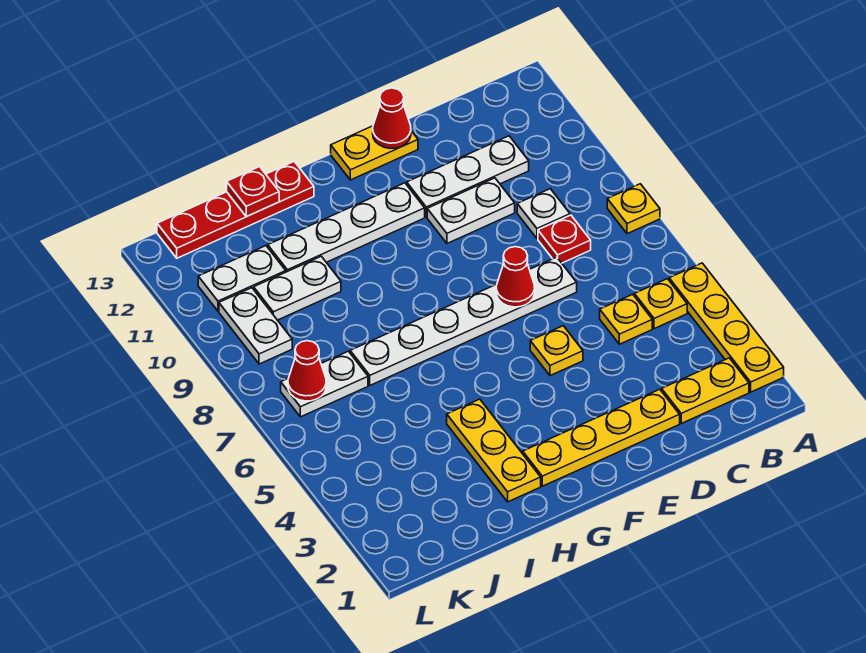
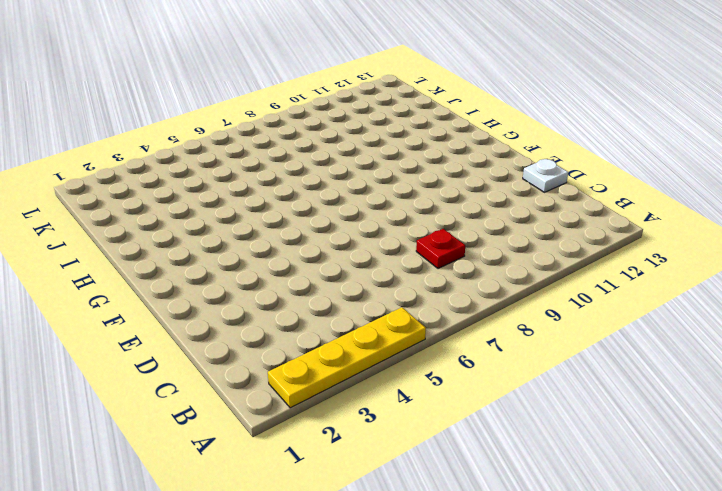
white plate D13 level 1 -> white plate C9 level 1
none -> yellow plate A8 level 1
none -> yellow plate B2:C2 level 1
none -> yellow plate B5 level 1

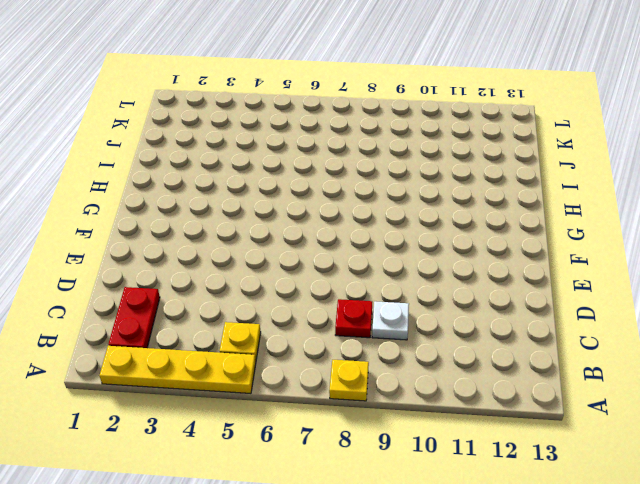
red plate B2:C2 level 1 -> yellow plate B2:C2 level 1
none -> yellow plate C5 level 1
none -> white plate C11:E11 level 1
none -> yellow plate D2:G2 level 1

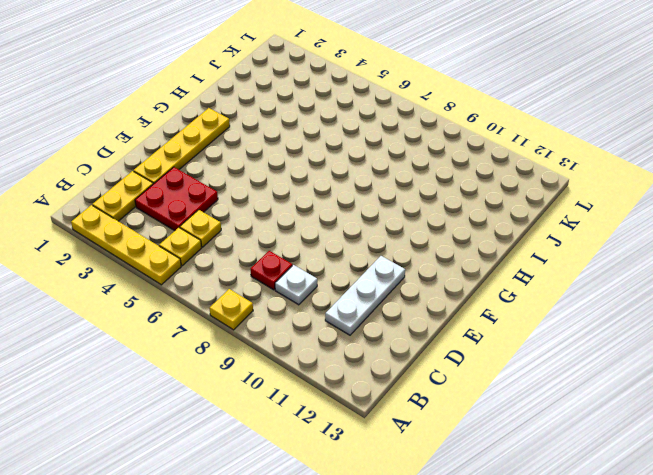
red plate C3:D4 level 1 -> none
none -> white plate D7:I7 level 1
none -> white plate D10:E10 level 1
none -> yellow plate E5 level 1

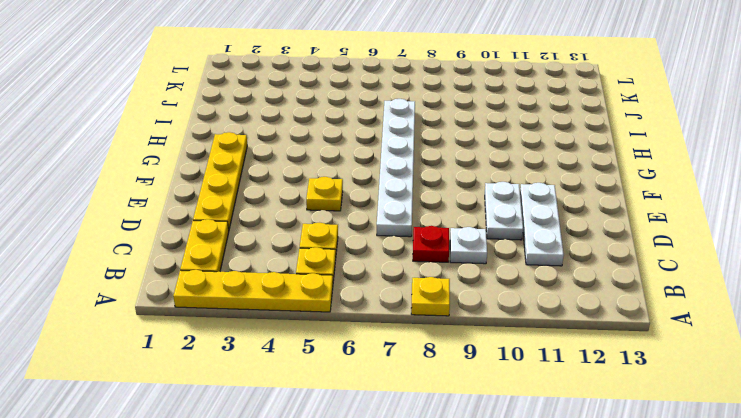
none -> yellow plate E13:F13 level 1
none -> white plate F11:I11 level 1
none -> yellow plate H2:H4 level 1

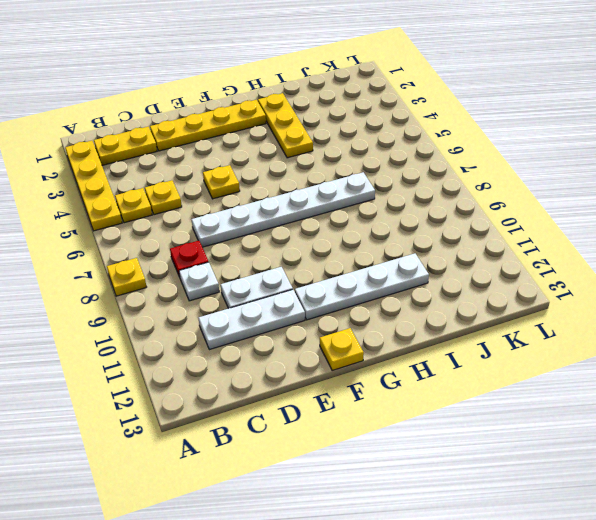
yellow plate F13 level 1 -> yellow plate E13:F13 level 1
none -> red plate H13:K13 level 1
none -> white plate I10:J10 level 1
none -> white plate J7:K7 level 1

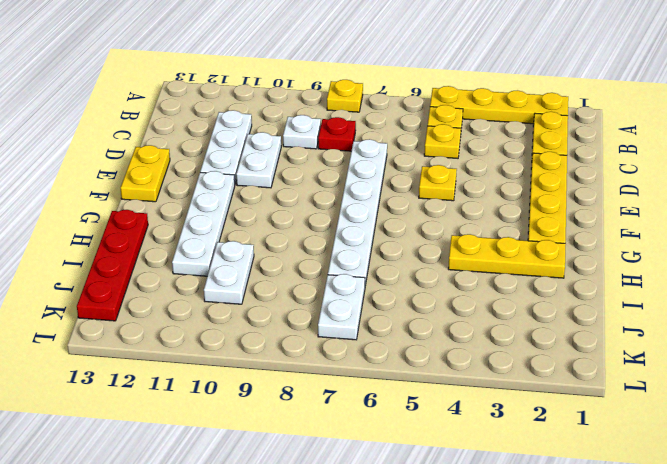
none -> white plate J11:K11 level 1
none -> white plate K9:K10 level 1
none -> red cone E7 level 2

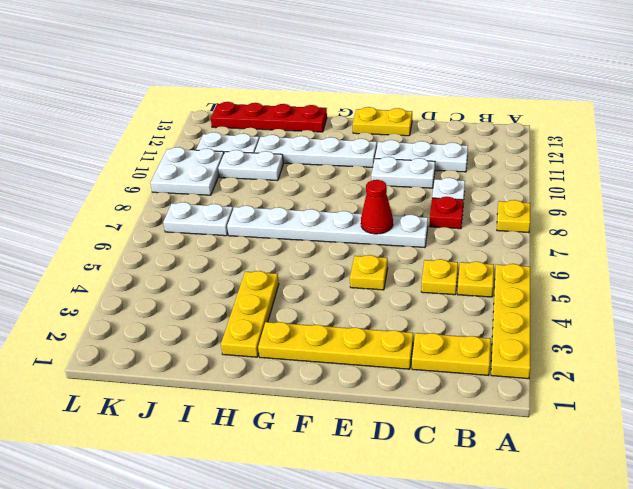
white plate K9:L10 level 1 -> white plate K9:K10 level 1
none -> red cone E13 level 2
none -> red plate I13 level 2
none -> red cone K7 level 2

